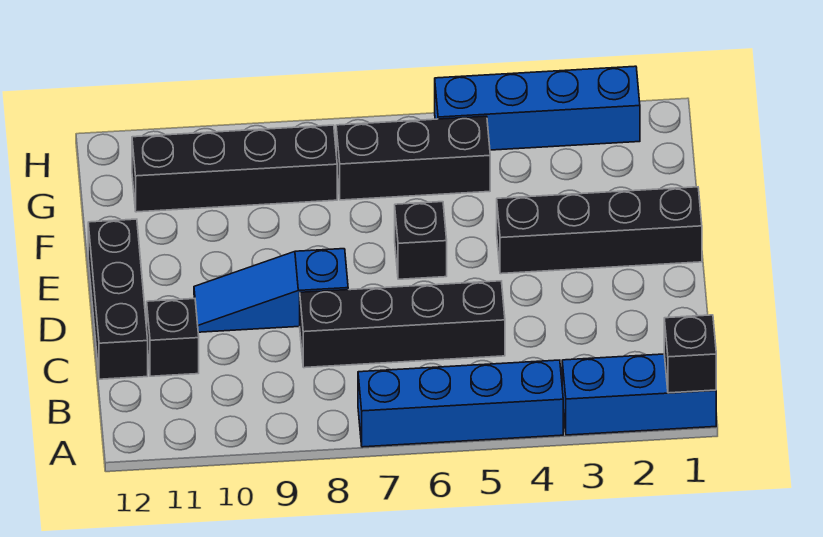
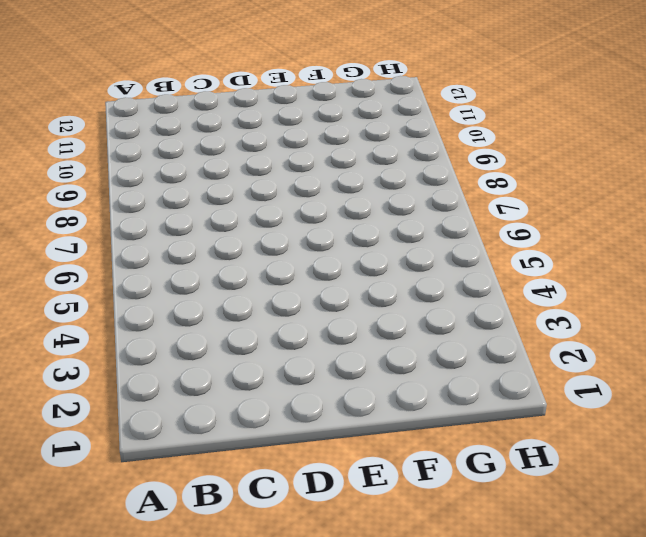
none -> blue brick A1:A3 level 1
none -> blue brick A4:A7 level 1
none -> black brick C5:C8 level 1

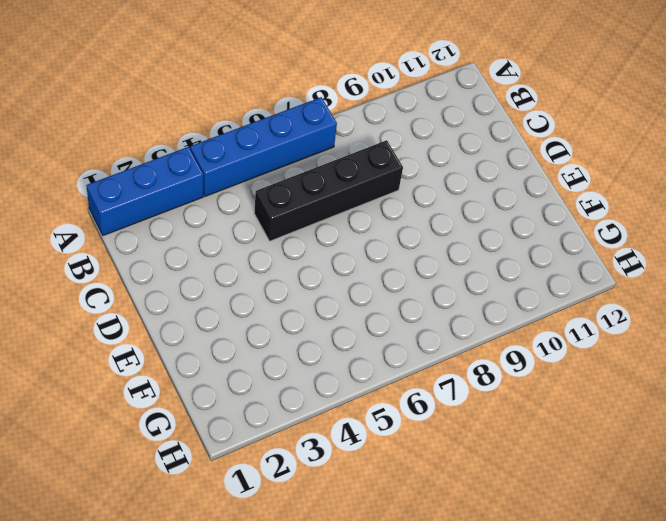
none -> black brick C11 level 1
none -> black brick C12:E12 level 1
none -> blue slope D8:D10 level 1 top 8

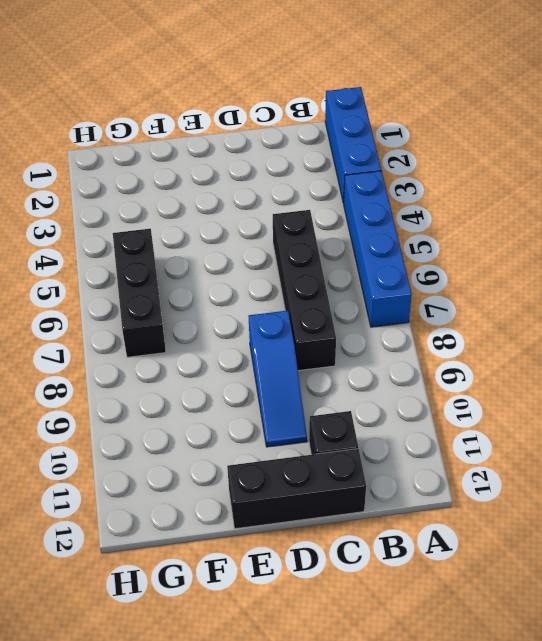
none -> black brick E1:E4 level 1
none -> black brick E6 level 1
none -> black brick G8:G11 level 1

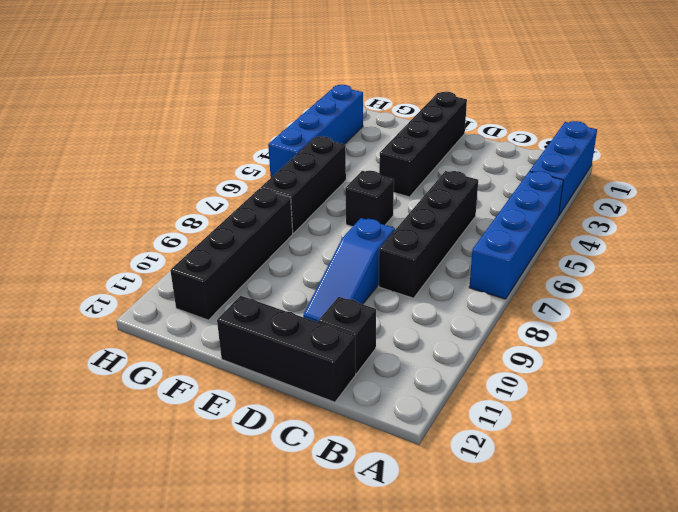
none -> black brick A1 level 2

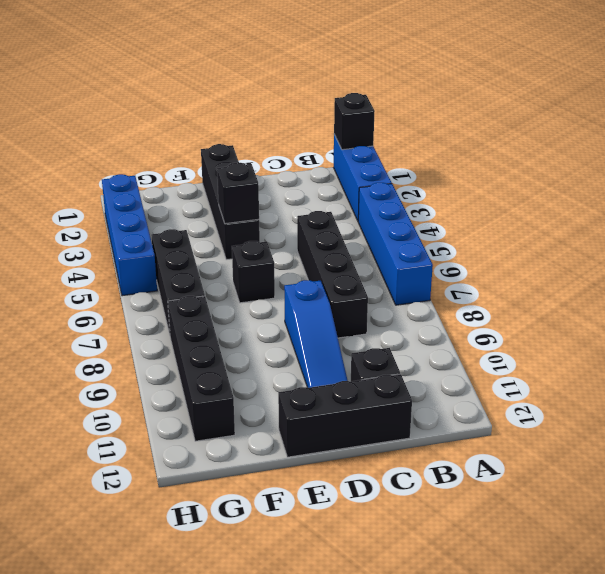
black brick E4 level 2 -> none

